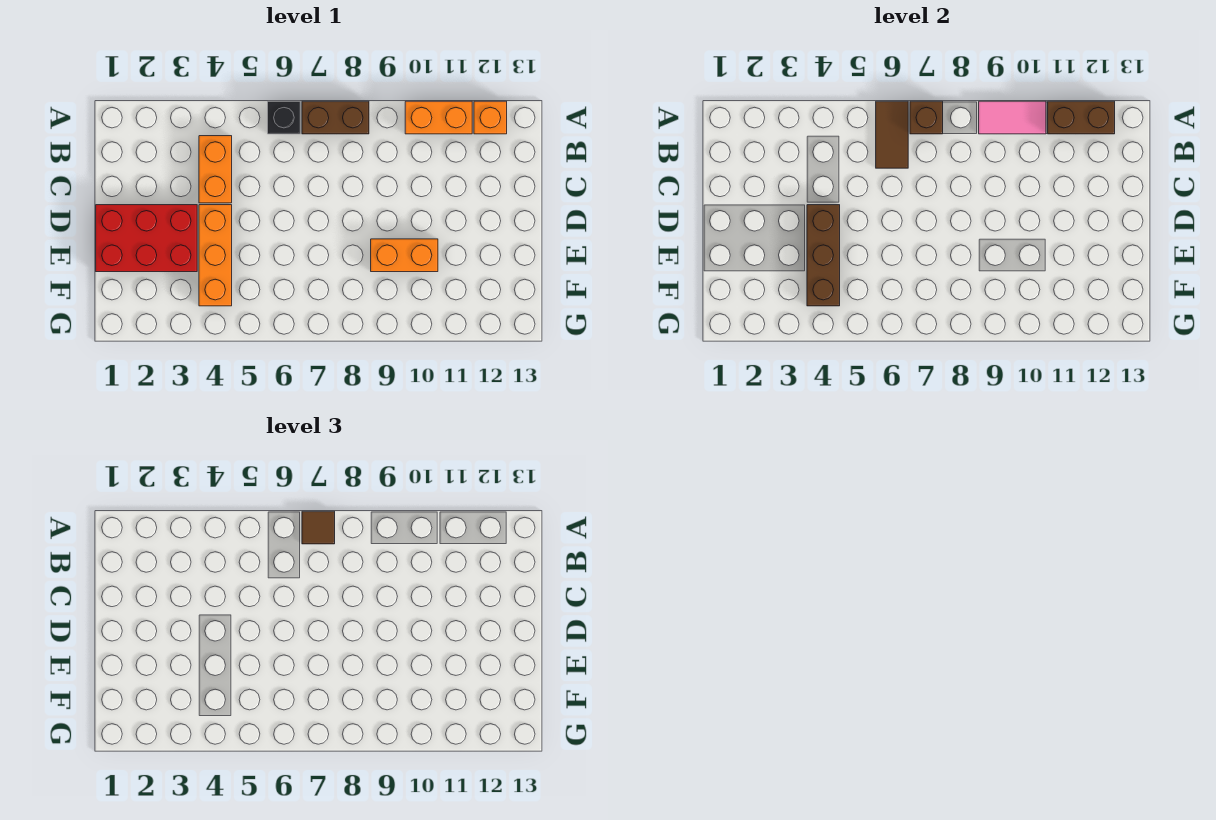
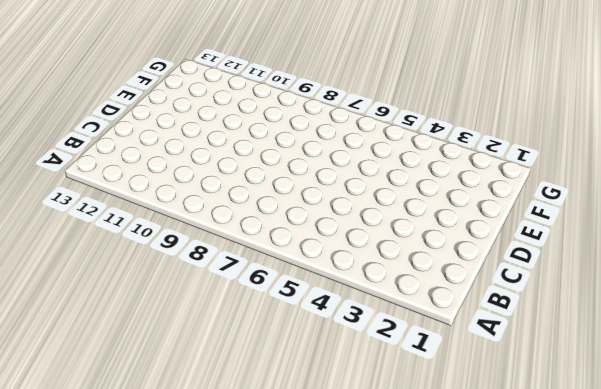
none -> black brick A6 level 1
none -> brown brick A7:A8 level 1
none -> orange brick A10:A11 level 1

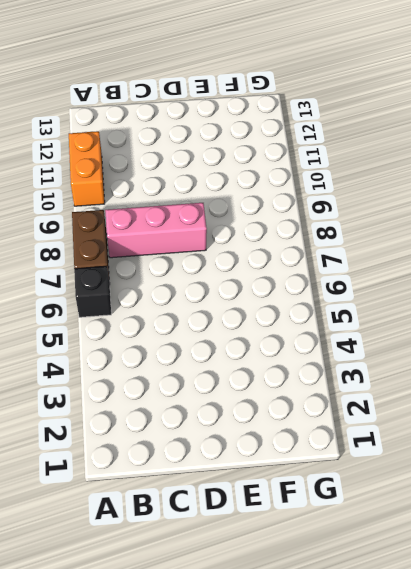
pink brick B8:D8 level 1 -> none
none -> orange brick A12 level 1
none -> orange brick B4:C4 level 1
none -> red brick D1:E3 level 1

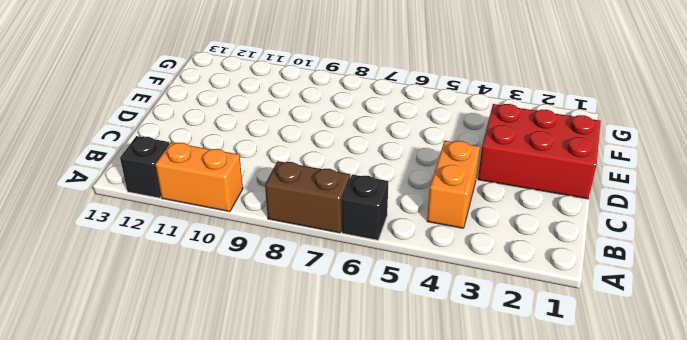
black brick A12 level 1 -> orange brick A12 level 1
none -> orange brick D4:F4 level 1
none -> orange brick E9:E10 level 1
none -> brown tile A6:B6 level 2

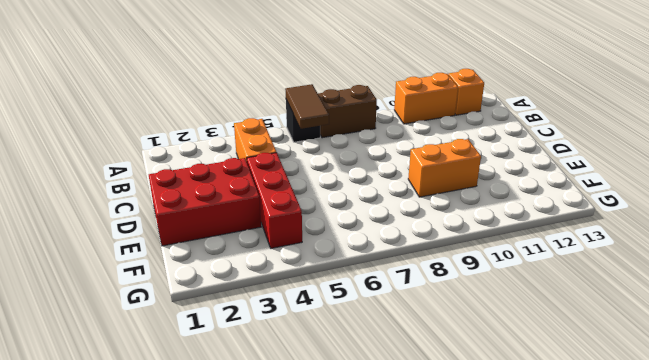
red brick D4:F4 level 1 -> orange brick D4:F4 level 1
none -> brown brick A7 level 2
none -> pink tile A9:A10 level 2
none -> brown brick A11:A12 level 2

